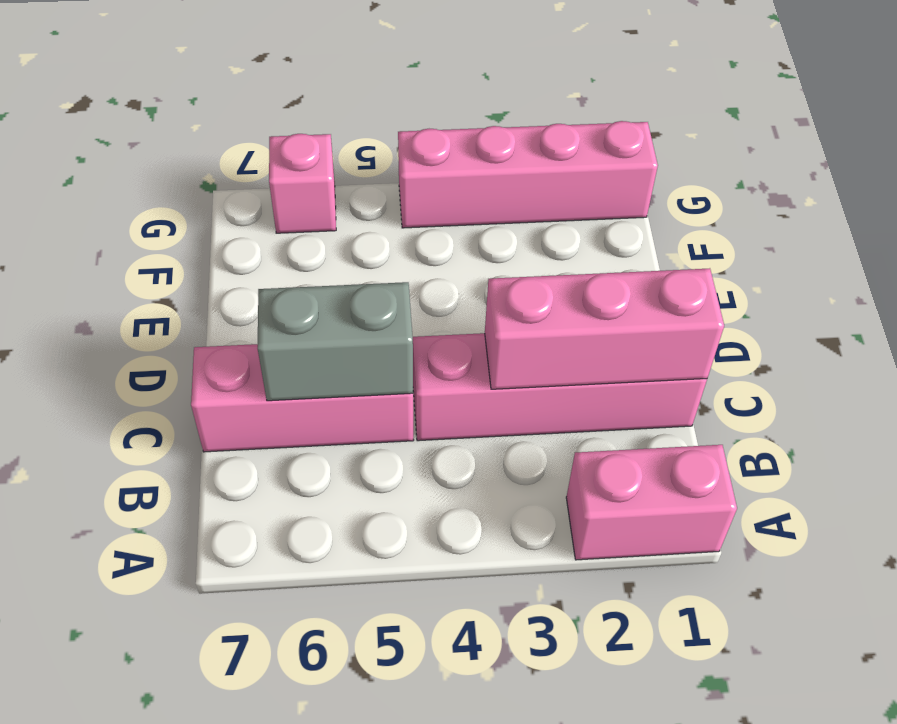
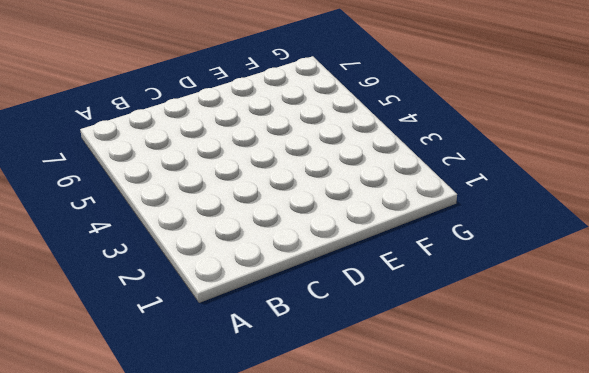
none -> pink brick A1:A2 level 1
none -> pink brick C1:C4 level 1

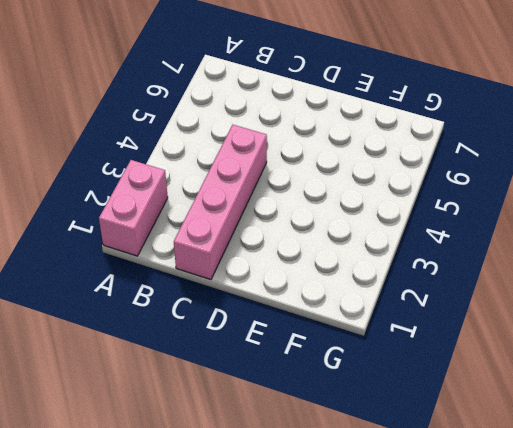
none -> pink brick C5:C7 level 1
none -> pink brick G1:G4 level 1

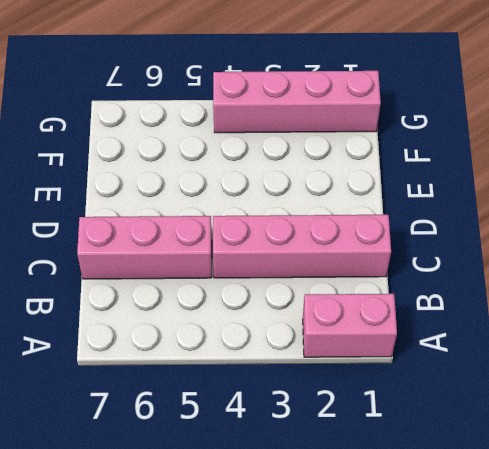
none -> pink brick G6 level 1
none -> pink brick C1:C3 level 2

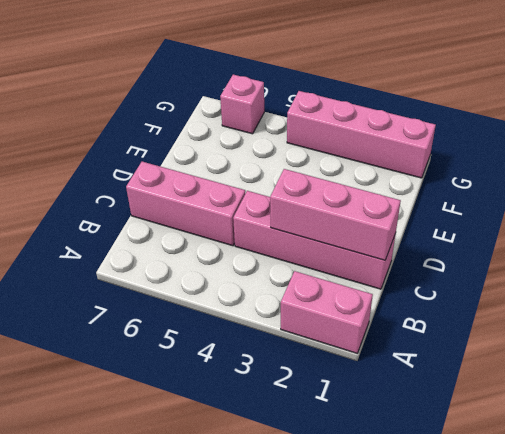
none -> grey brick C5:C6 level 2

